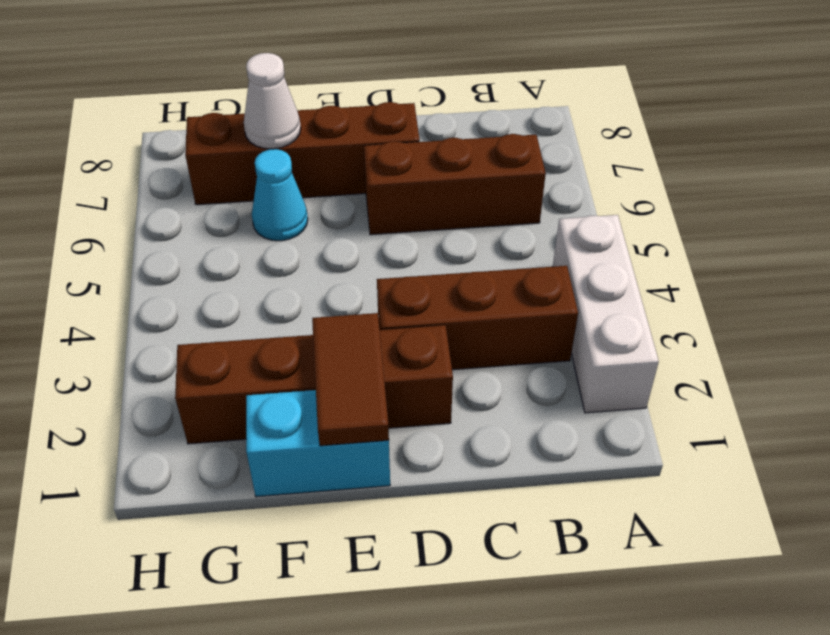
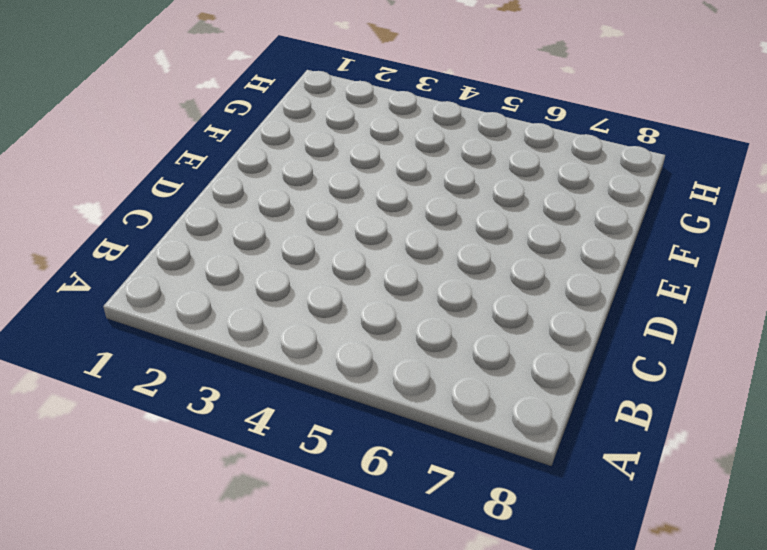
none -> white brick A2:A4 level 1
none -> brown brick B3:D3 level 1

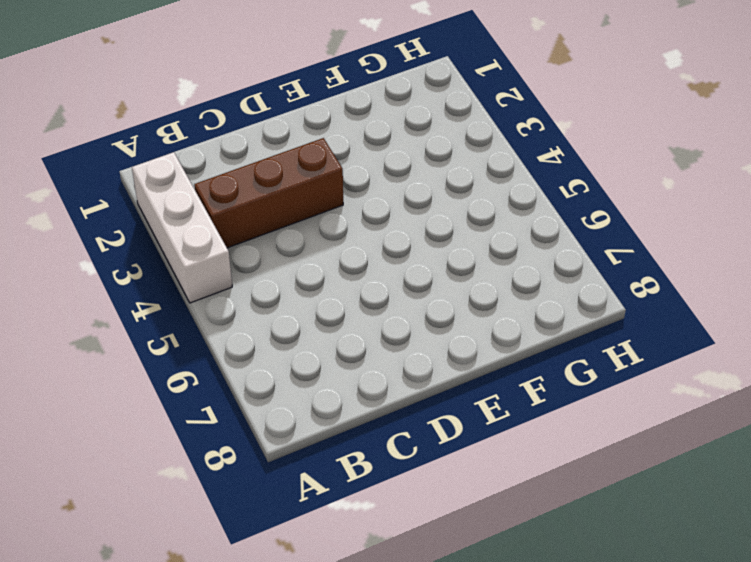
none -> brown brick B6:D6 level 1
none -> brown brick D2:G2 level 1

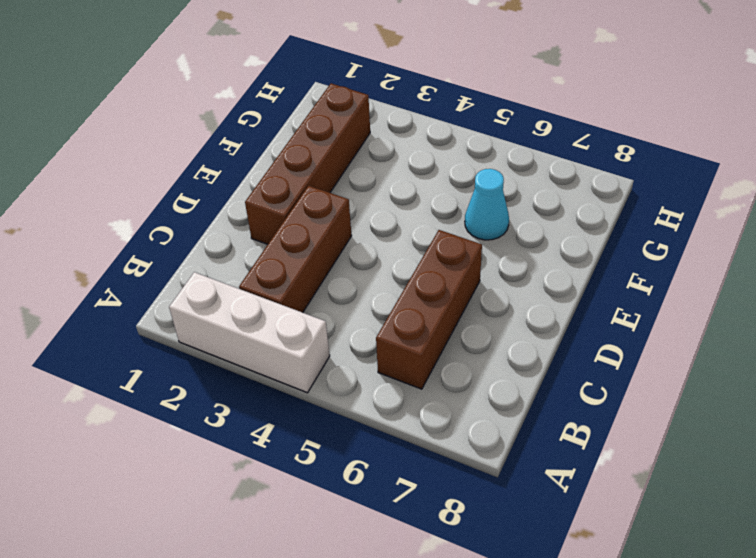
none -> brown brick D7:G7 level 1
none -> cyan brick E1:F1 level 1

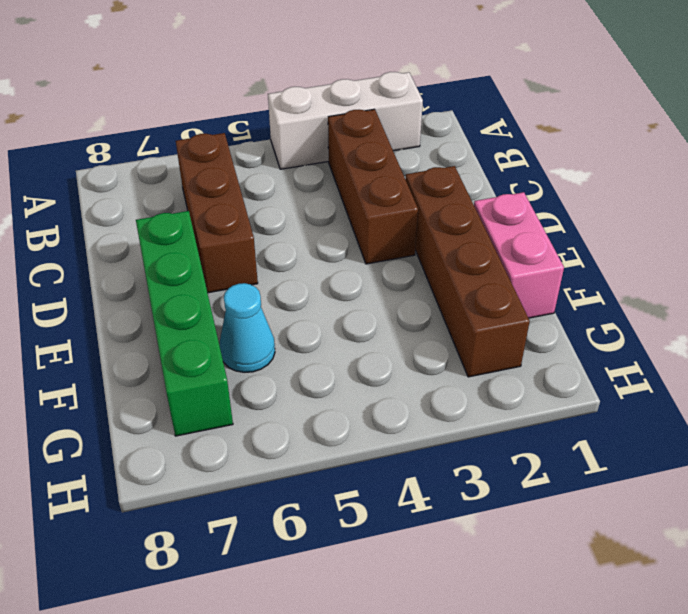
green brick D7:G7 level 1 -> brown brick D7:G7 level 1
pink brick E1:F1 level 1 -> cyan brick E1:F1 level 1
none -> brown tile E1:E2 level 2
none -> white cone F7 level 2

